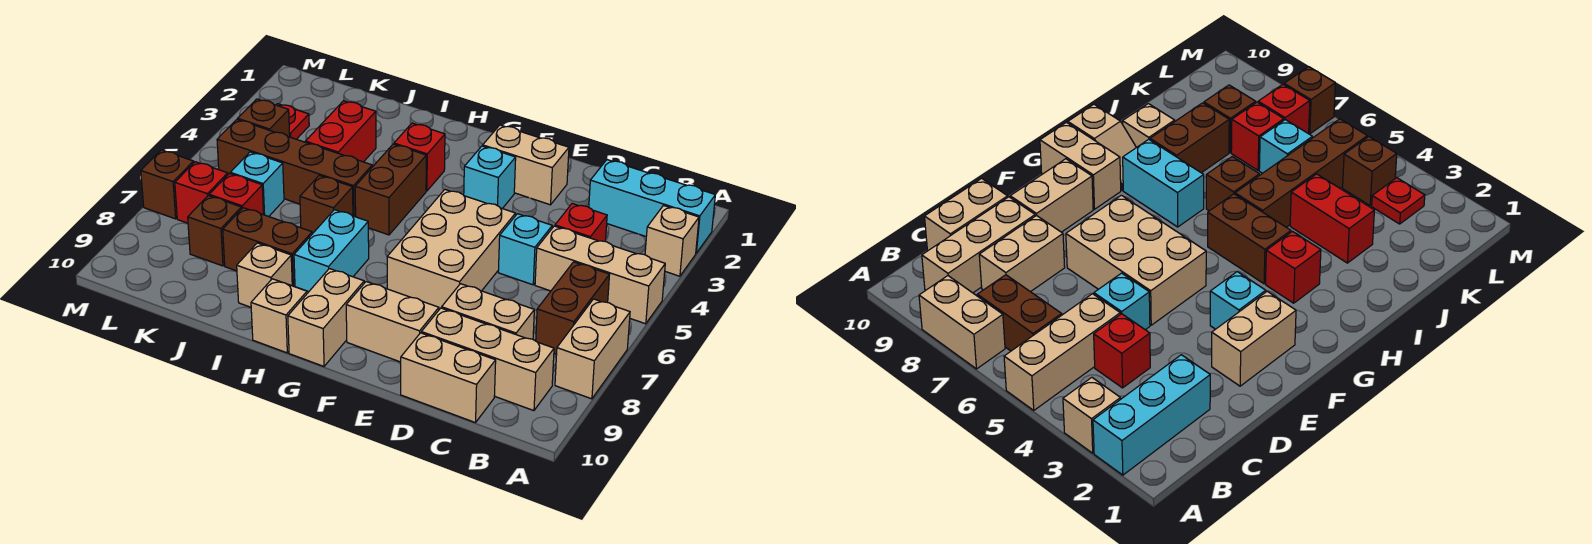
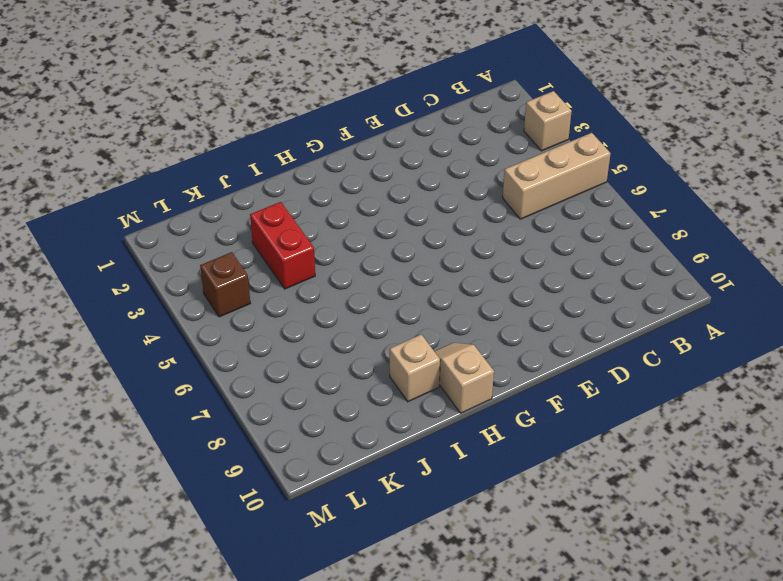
none -> cyan brick A2:C2 level 1
none -> tan brick A7:A8 level 1
none -> brown brick B6:B7 level 1
none -> tan brick B9:D9 level 1

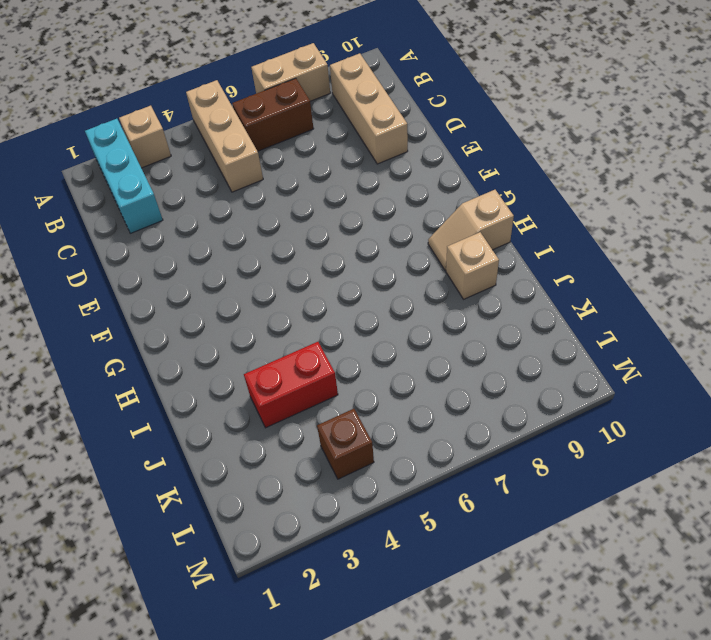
none -> red brick C4 level 1
none -> tan brick C8:D8 level 1
none -> tan brick C10:D10 level 1
none -> cyan brick D5 level 1

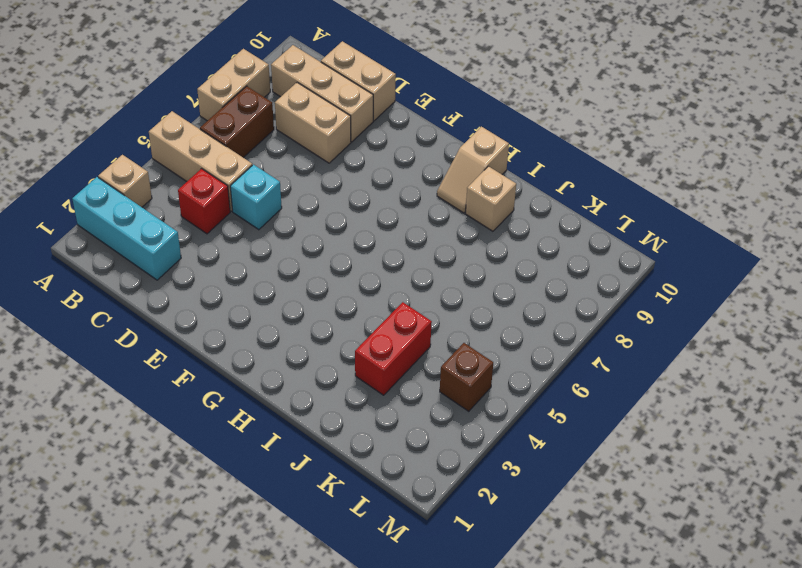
none -> tan brick E2:F2 level 1
none -> tan brick E5:F7 level 1
none -> tan brick E9:F9 level 1
none -> cyan brick F3 level 1

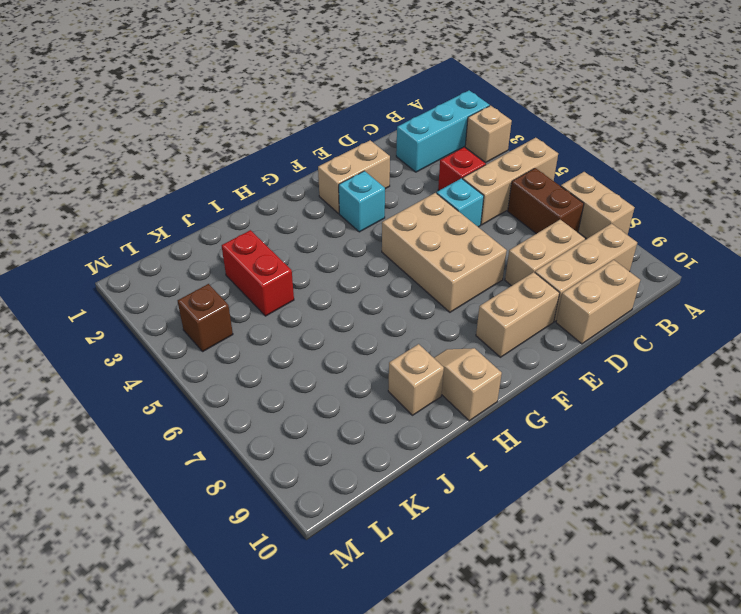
none -> tan brick G9:G10 level 1
none -> red brick H3 level 1
none -> brown brick H4:H5 level 1
none -> cyan brick H7:H8 level 1

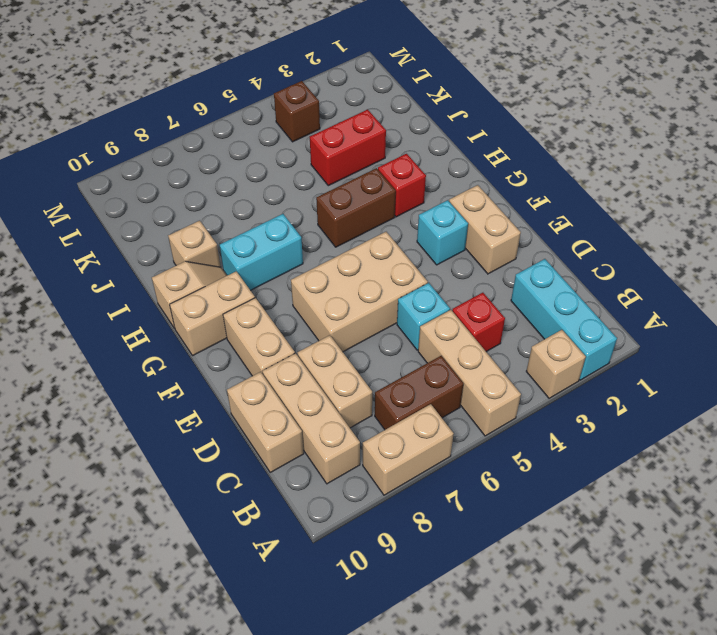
none -> brown brick I5:L5 level 1
none -> brown brick I6 level 1
none -> brown brick I8:J8 level 1
none -> cyan brick K6 level 1

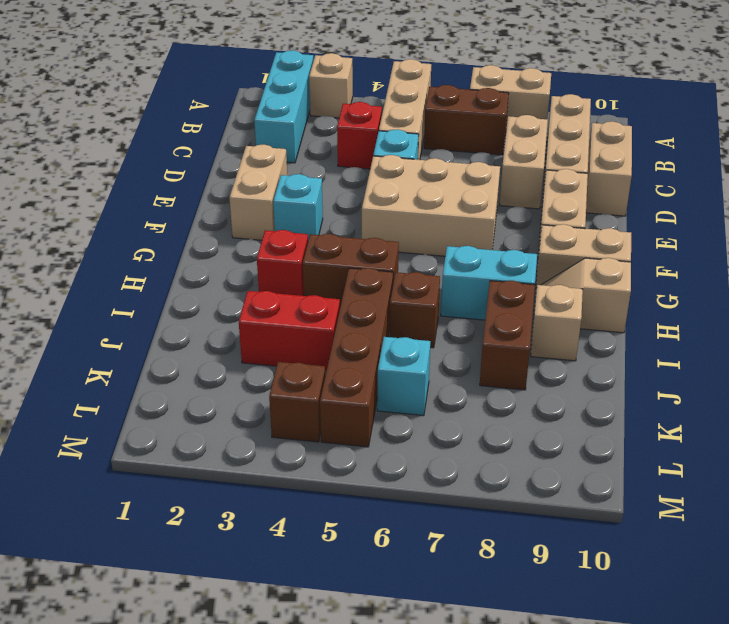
none -> red brick K7 level 1
none -> brown brick K8 level 1
none -> red plate L3 level 1
none -> red brick L7 level 1

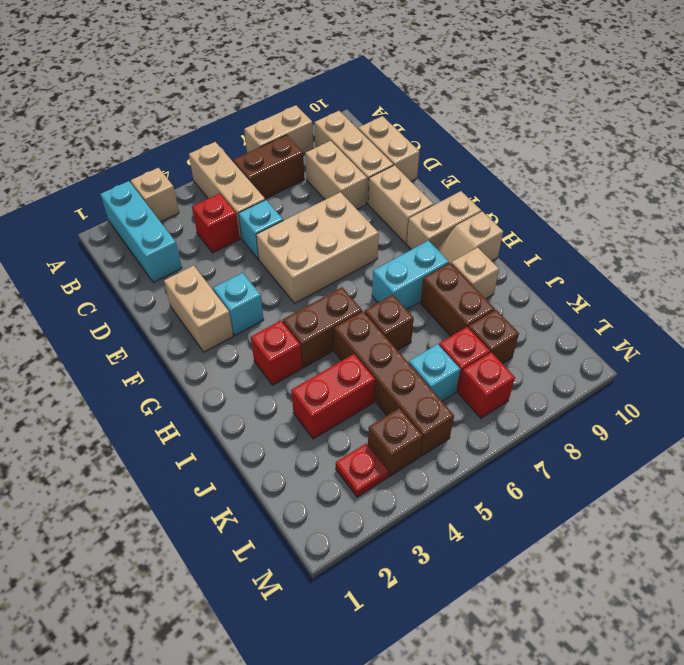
none -> brown brick M7 level 1

